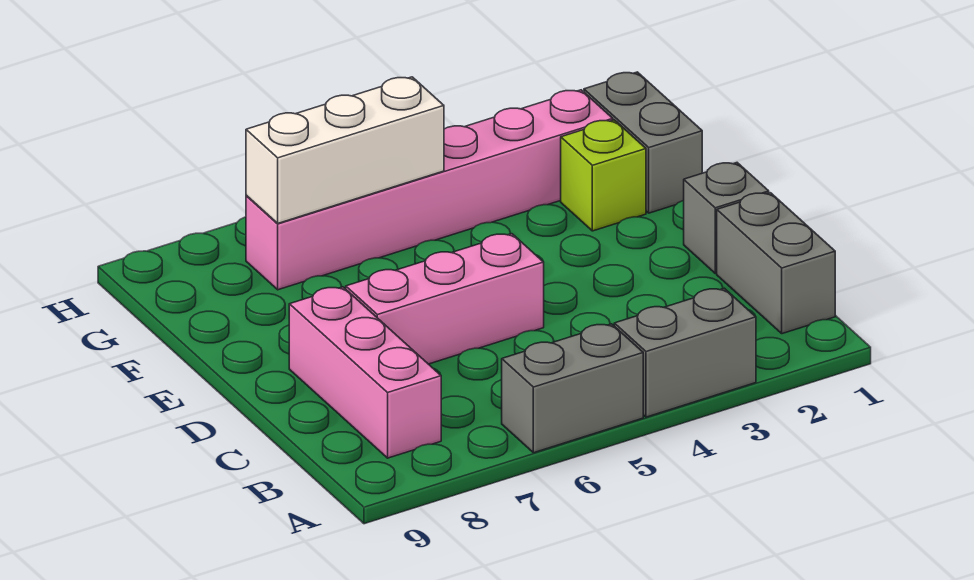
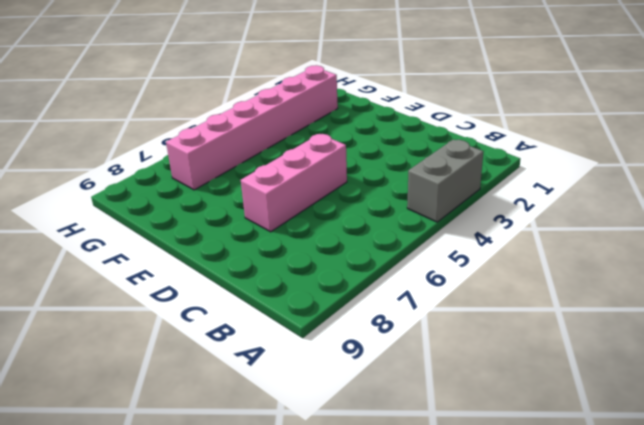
none -> grey brick A5:A6 level 1
none -> grey brick B1:C1 level 1

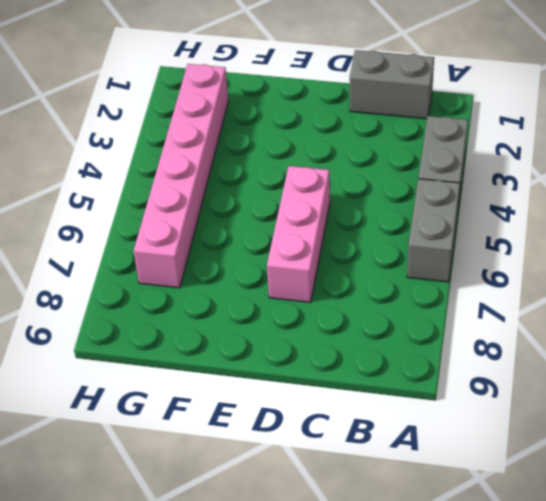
none -> pink brick B8:D8 level 1
none -> grey brick D1 level 1

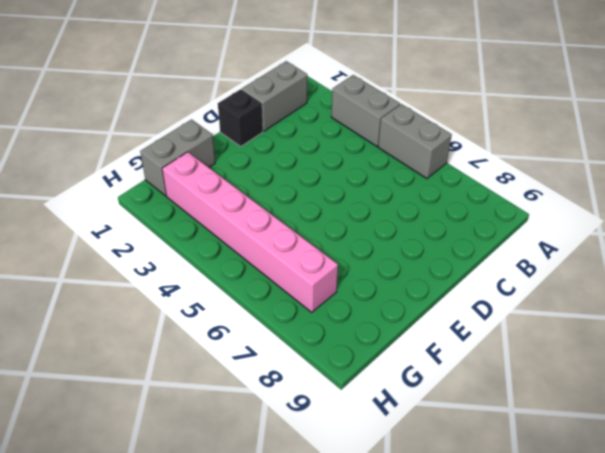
black brick D1 level 1 -> grey brick D1 level 1
none -> pink brick B8:D8 level 1
none -> pink brick D5:D7 level 1

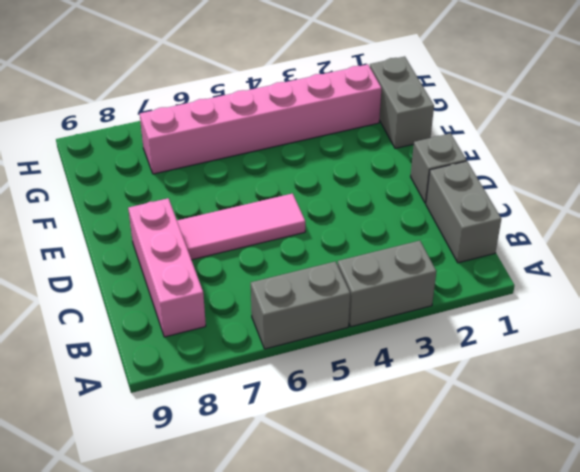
pink tile D5:D7 level 1 -> pink brick D5:D7 level 1
none -> lime brick F2 level 1
none -> white brick G5:G7 level 2

